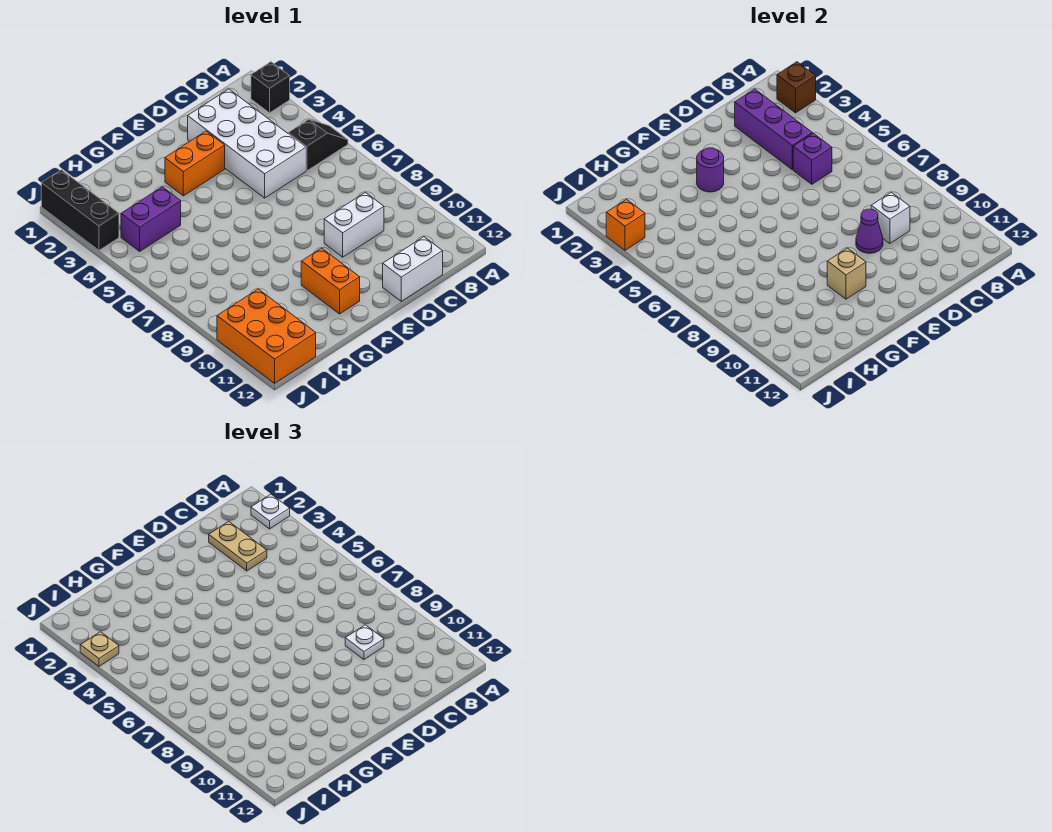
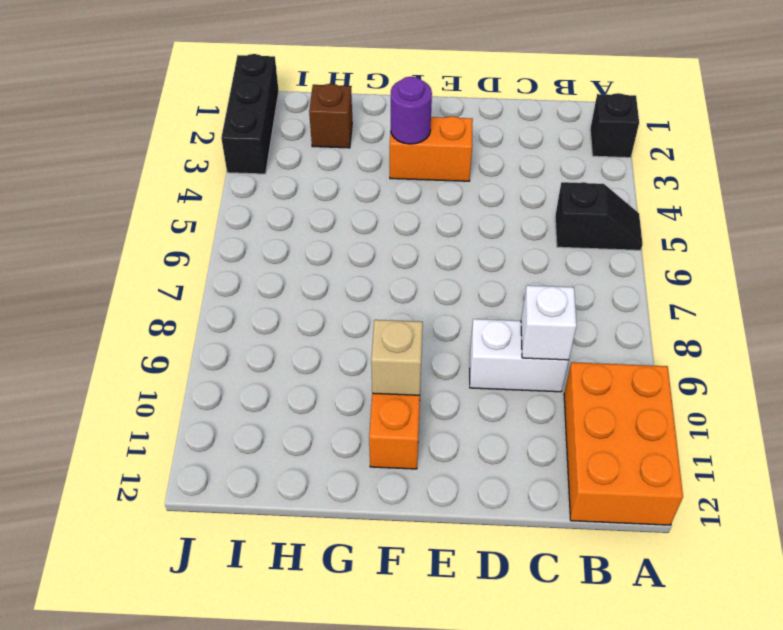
orange brick A10:B12 level 1 -> orange brick I10:J12 level 1
brown brick H2 level 1 -> brown brick A2 level 2
none -> white brick C2:D5 level 1
none -> white brick C12:D12 level 1
none -> purple brick H4:I4 level 1

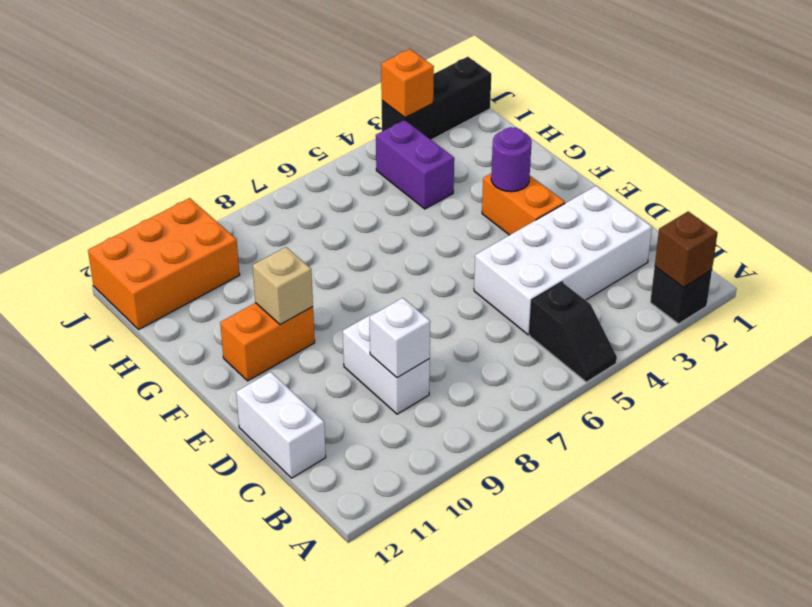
none -> purple brick C2:C4 level 2
none -> purple brick C5 level 2
none -> purple cone D9 level 2

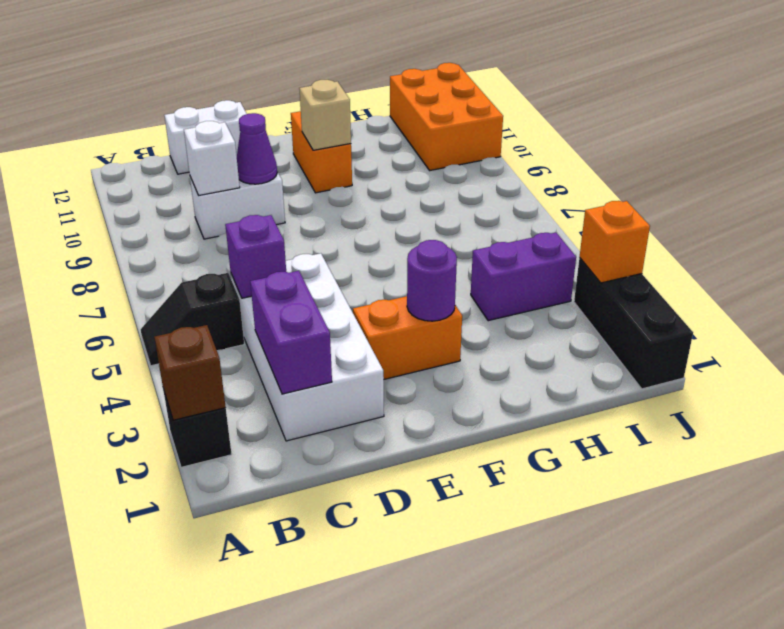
purple brick C2:C3 level 2 -> purple brick C2:C4 level 2
none -> white plate A2 level 3
none -> tan plate C2:C3 level 3
none -> white plate C9 level 3

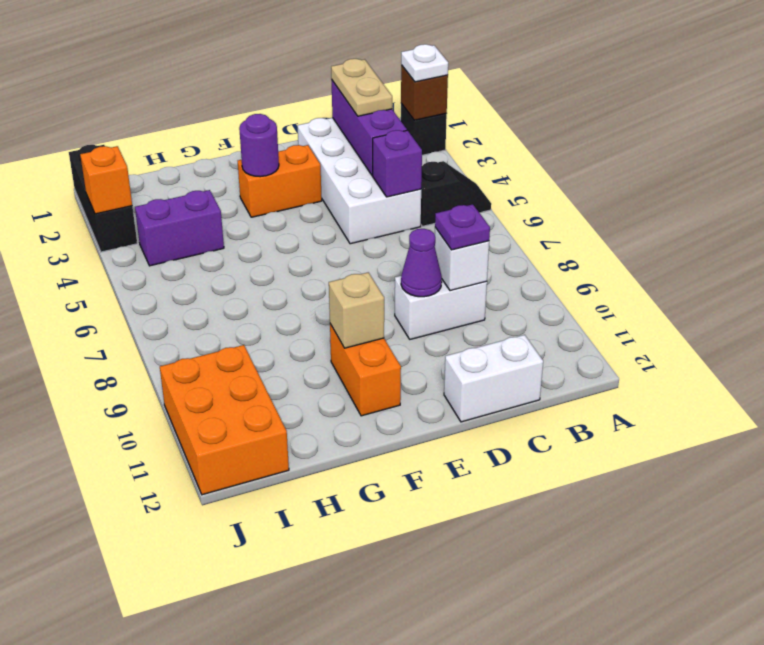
purple plate C9 level 3 -> white plate C9 level 3
none -> tan plate J3 level 3

